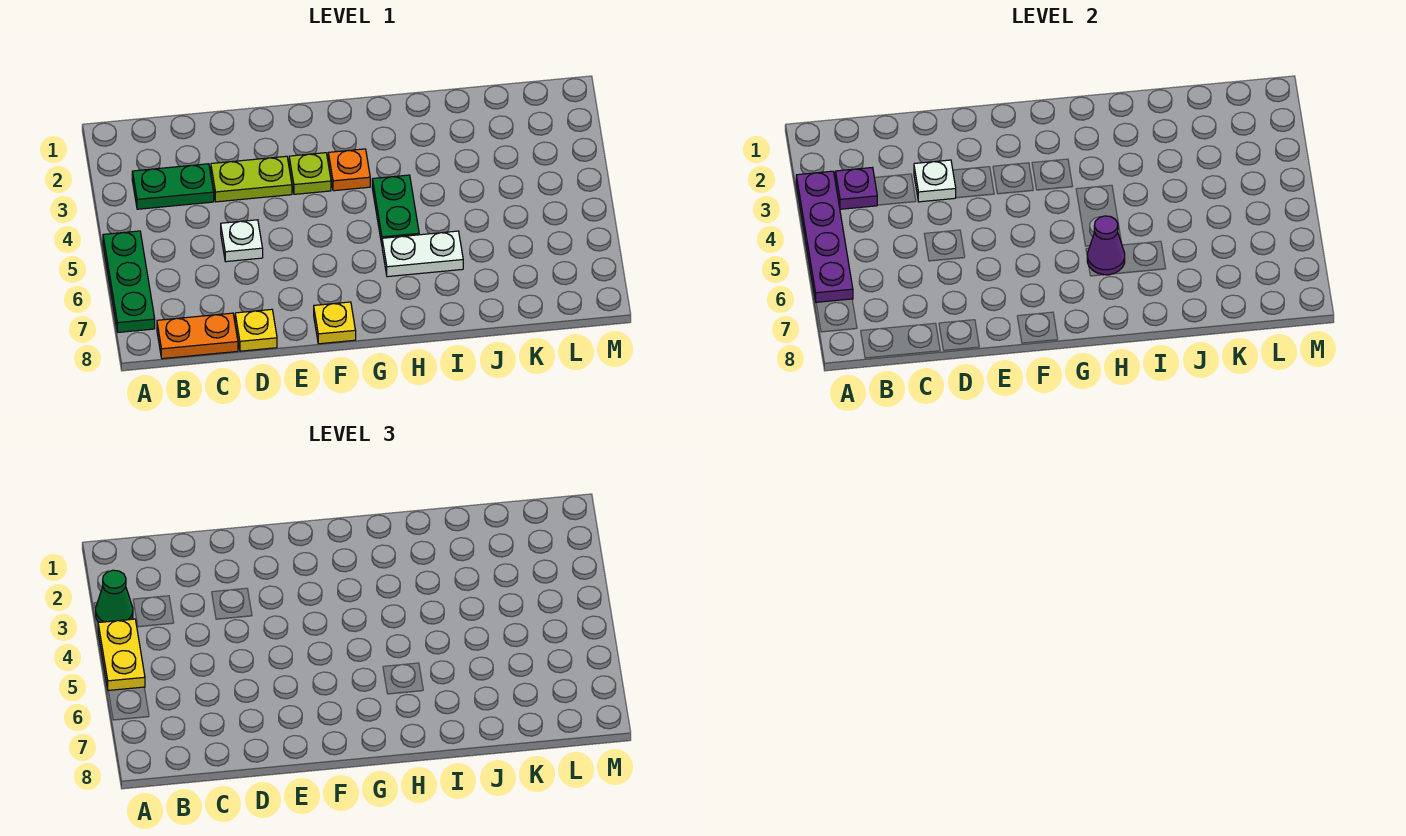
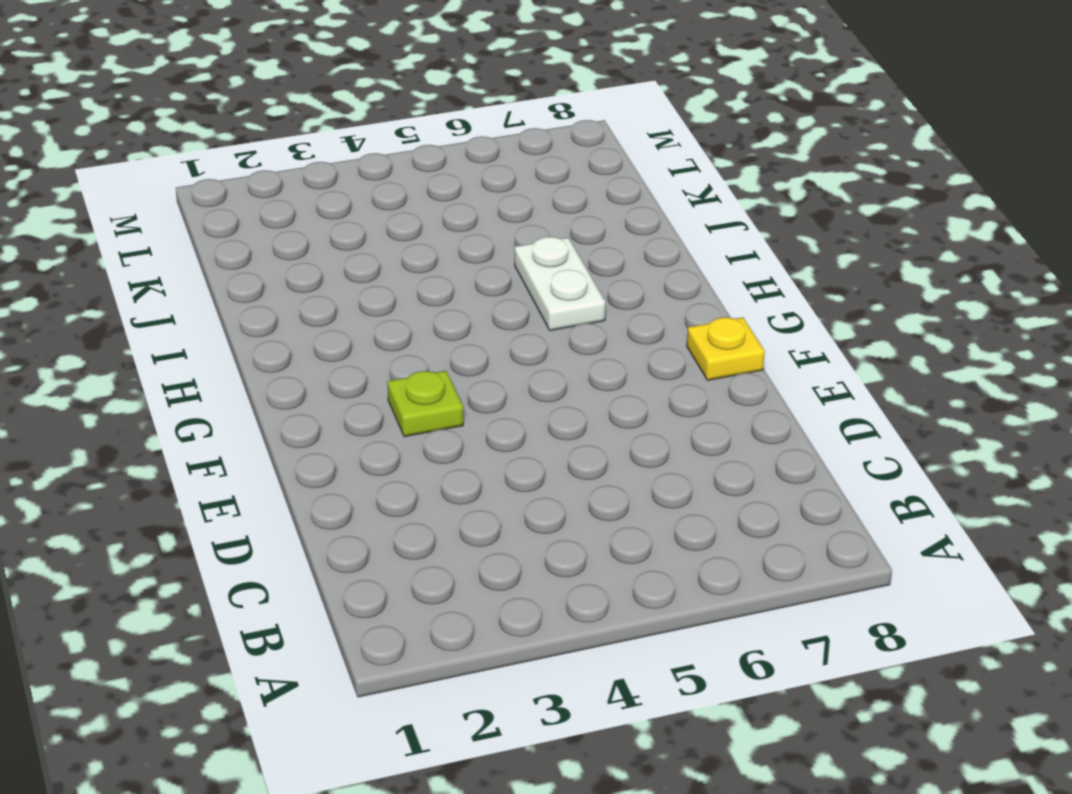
none -> green plate A5:A7 level 1
none -> green plate B3:C3 level 1
none -> orange plate B8:C8 level 1

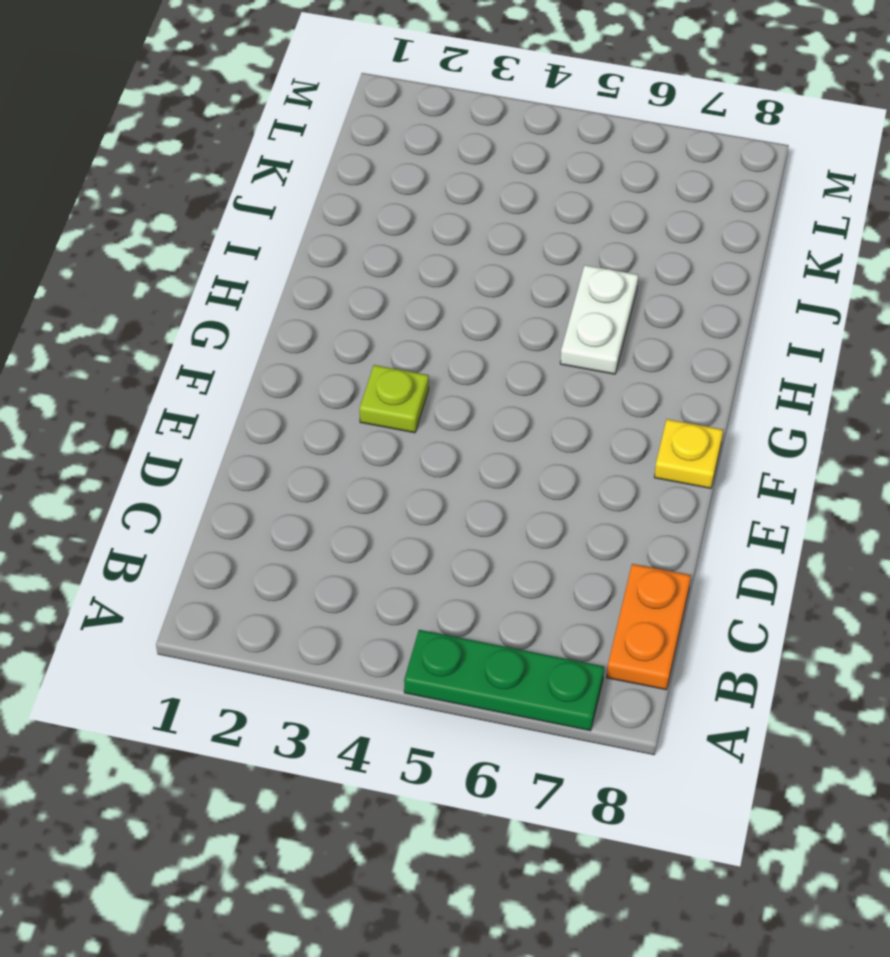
none -> green plate B3:C3 level 1
none -> lime plate D3:E3 level 1
none -> white plate D5 level 1

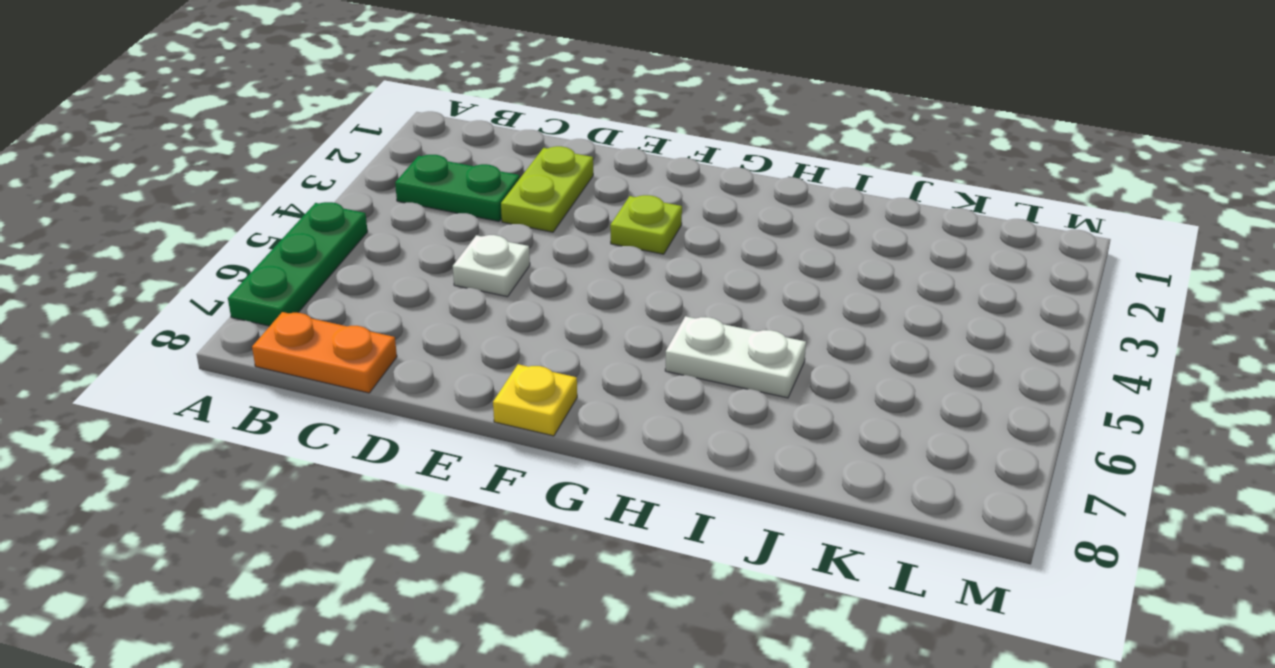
lime plate D2:D3 level 1 -> lime plate D3:E3 level 1
none -> yellow plate D8 level 1
none -> orange plate G3 level 1
none -> green plate H4:H5 level 1

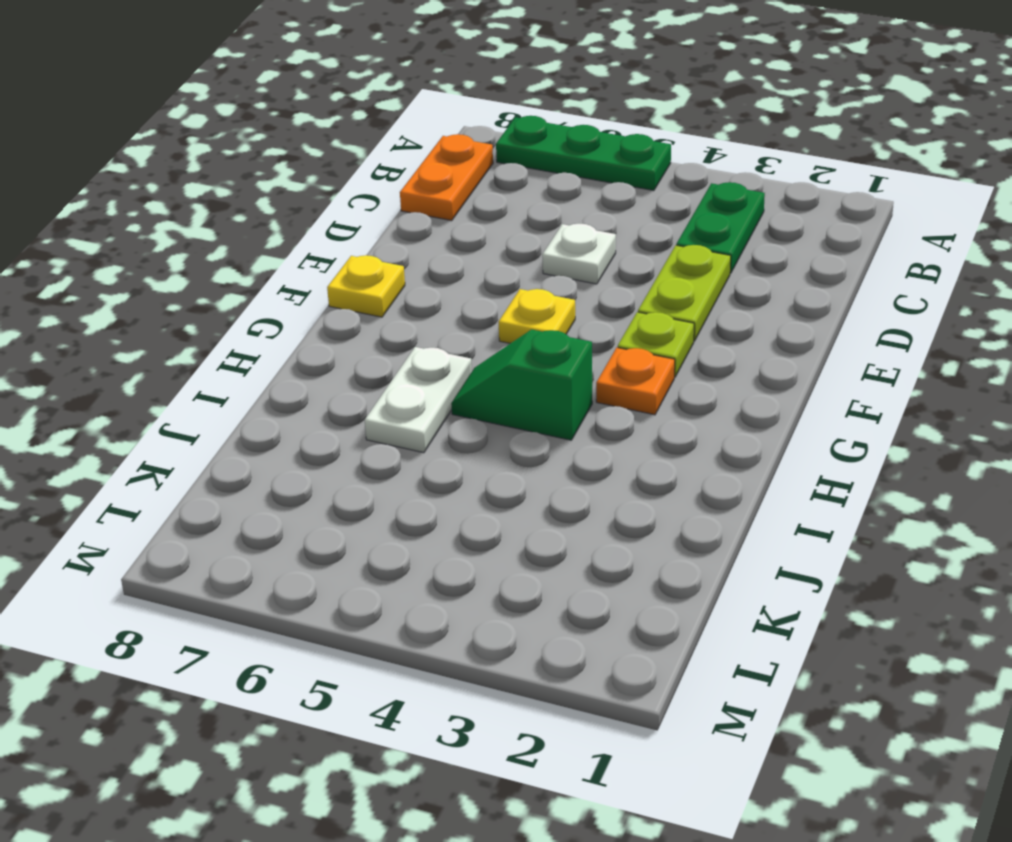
yellow plate F5 level 1 -> yellow plate D8 level 1
green slope H4:H5 level 1 top 4 -> green plate H4:H5 level 1
none -> purple plate A3:A6 level 2
none -> purple plate B3 level 2
none -> white plate D3 level 2

